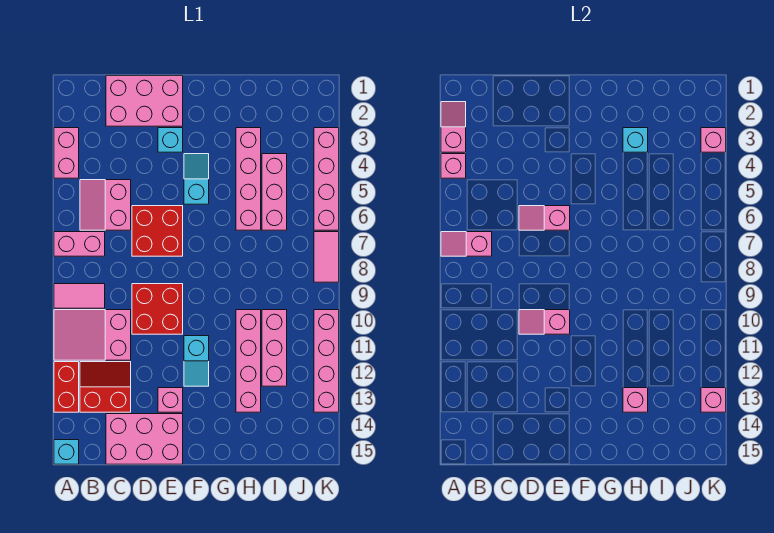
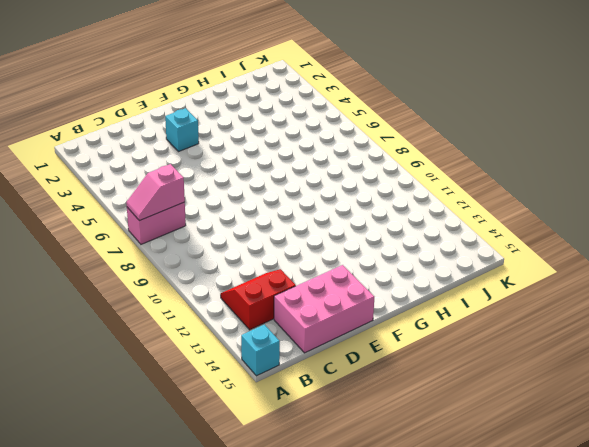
none -> pink brick A3:A4 level 1
none -> pink tile A9:B9 level 1
none -> pink slope A10:C11 level 1 top C
none -> red brick A12:A13 level 1

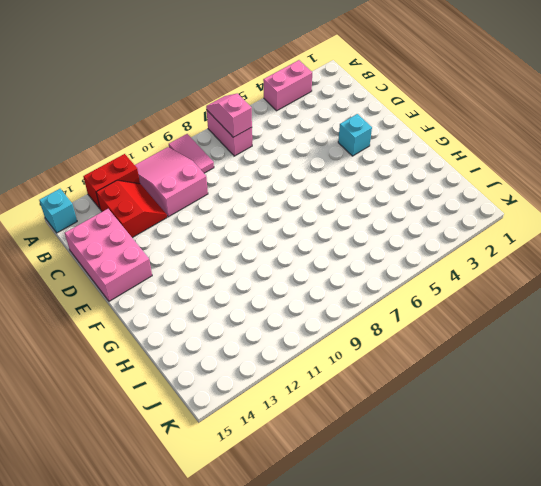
none -> pink slope B5:C6 level 1 top C
none -> pink brick C1:E2 level 1
none -> red brick D6:E7 level 1
none -> red brick D9:E10 level 1

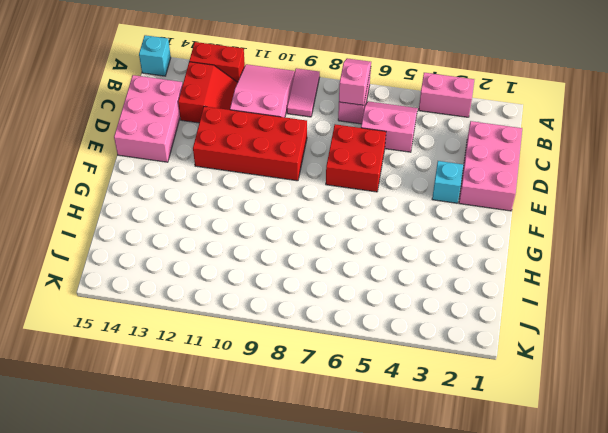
red brick D9:E12 level 1 -> red brick D9:E10 level 1
none -> pink brick E13 level 1
none -> cyan slope F4:F5 level 1 top 5
none -> cyan slope F11:F12 level 1 top 11
none -> pink brick H3:H6 level 1

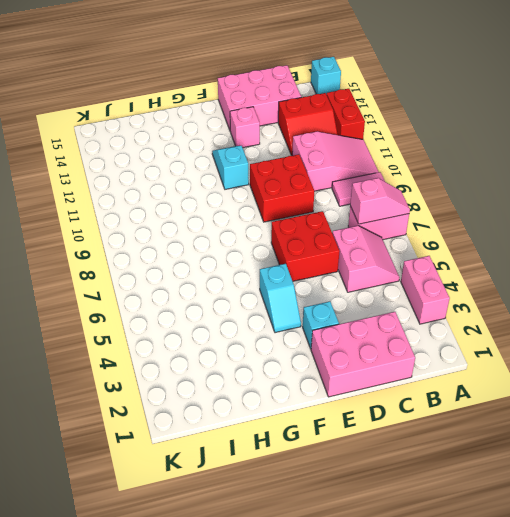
none -> pink brick H3:H6 level 1
none -> pink brick H10:H13 level 1
none -> pink brick I4:I6 level 1
none -> pink brick I10:I12 level 1

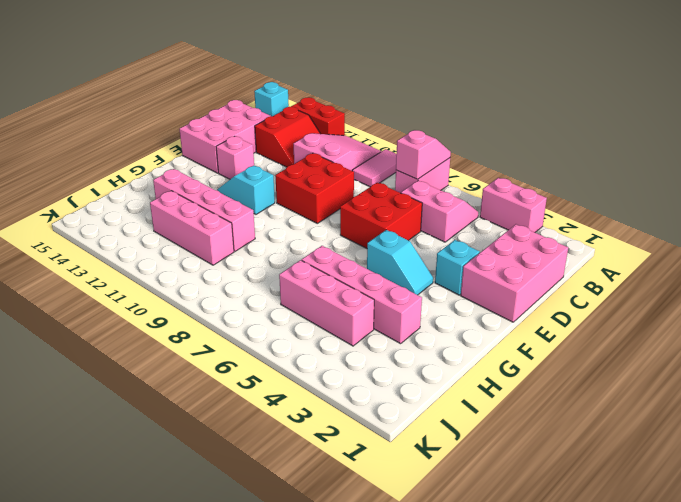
none -> pink brick K3:K6 level 1
none -> pink tile K7:K8 level 1
none -> pink brick K10:K13 level 1
none -> pink slope A2:A3 level 2 top 3

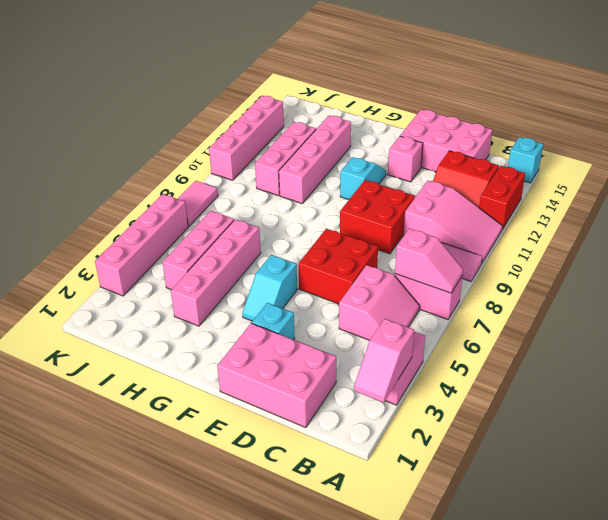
none -> pink brick A4 level 2
none -> pink slope D6:E6 level 2 top E
none -> pink slope D10:E10 level 2 top E
none -> cyan brick H3 level 2

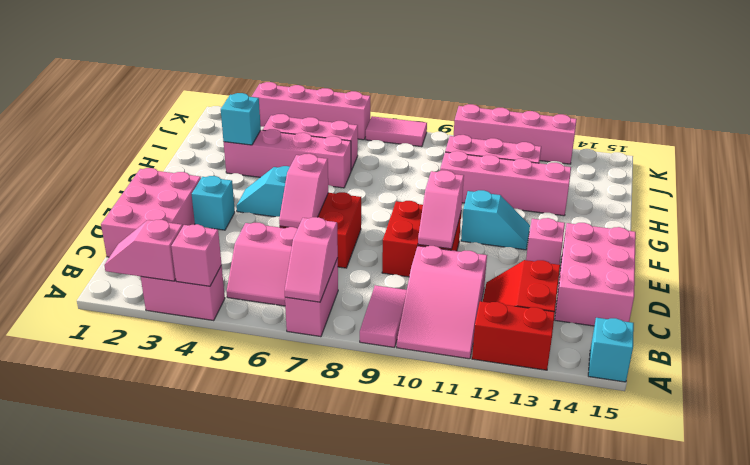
none -> pink brick H13 level 2
none -> pink brick K3 level 2
none -> pink brick K13 level 2

